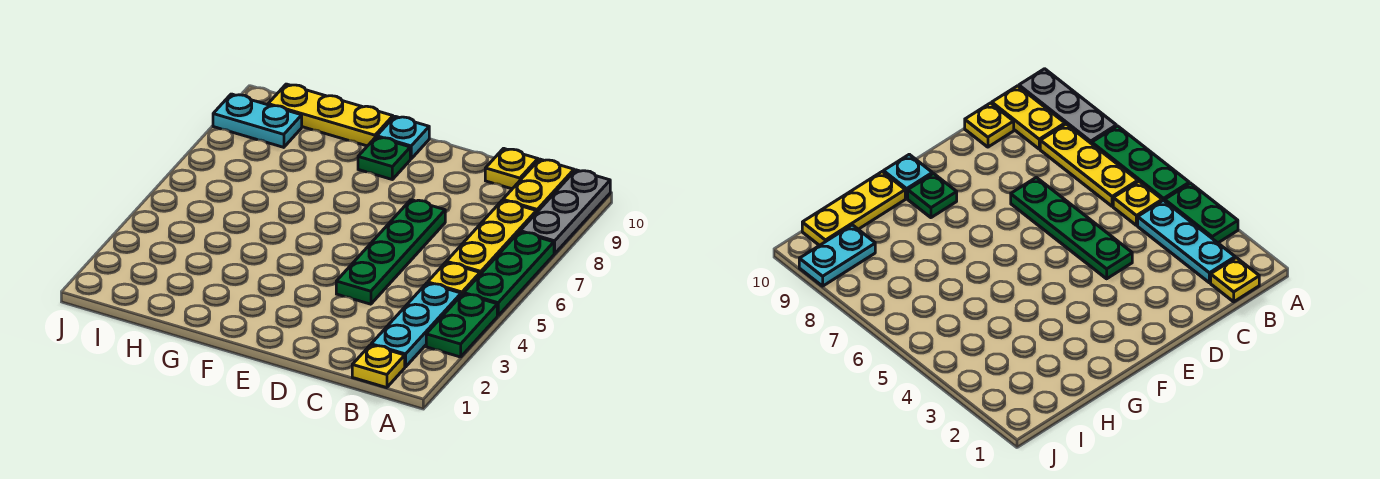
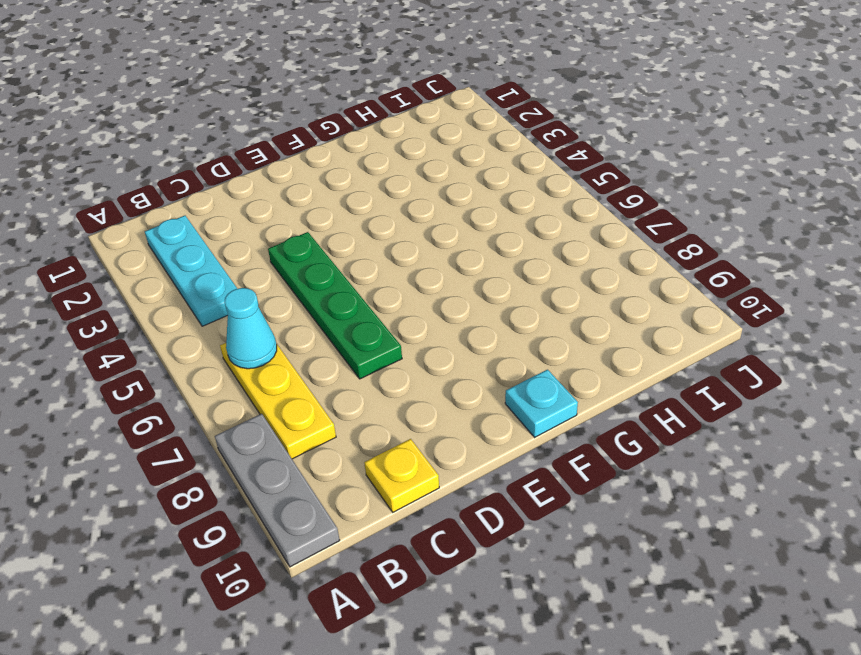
cyan cone B6 level 2 -> none
none -> green plate A3:A4 level 1
none -> green plate A5:A7 level 1
none -> yellow plate B1 level 1

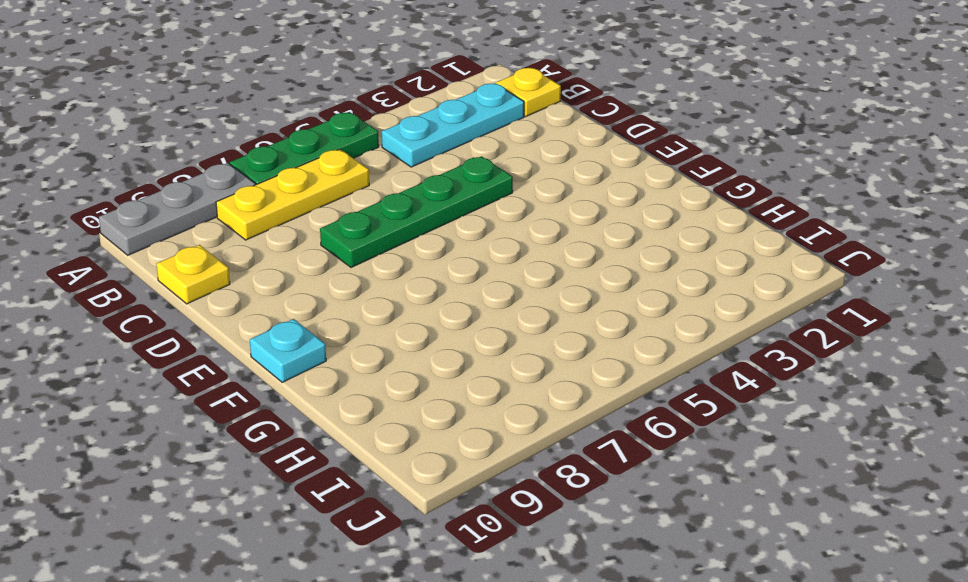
none -> green plate A3:A4 level 1
none -> yellow plate B5 level 1
none -> yellow plate B9:B10 level 1

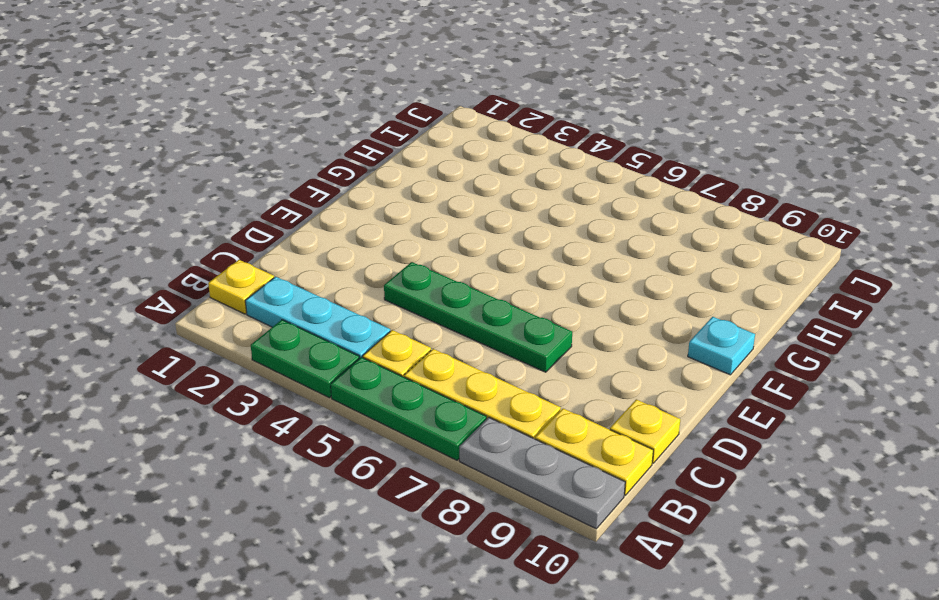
none -> green plate F9 level 1
none -> yellow plate G10:I10 level 1
none -> cyan plate I9:J9 level 1

